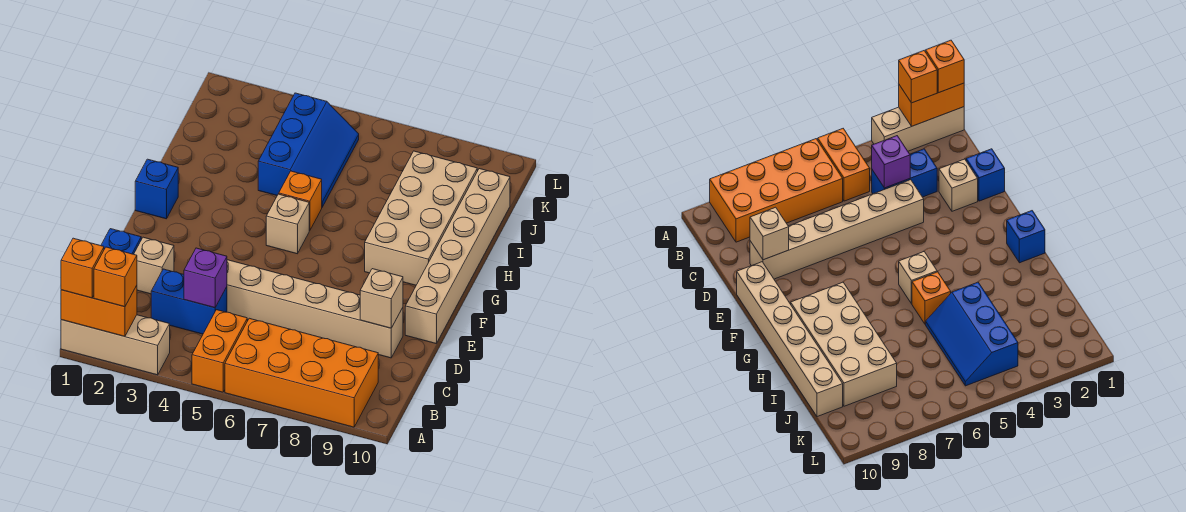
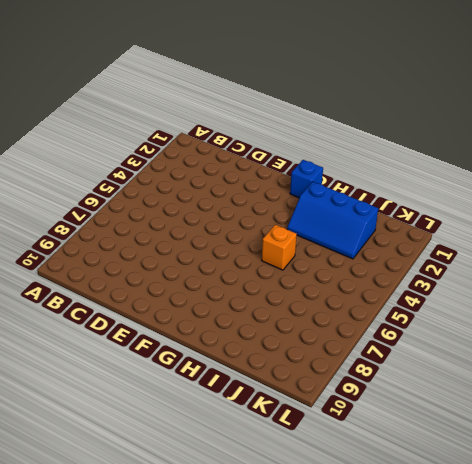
blue slope H2:J3 level 1 top 2 -> blue slope I4:K5 level 1 top 4
none -> tan brick A1:A3 level 1
none -> orange brick A5:B5 level 1
none -> orange brick A6:B9 level 1

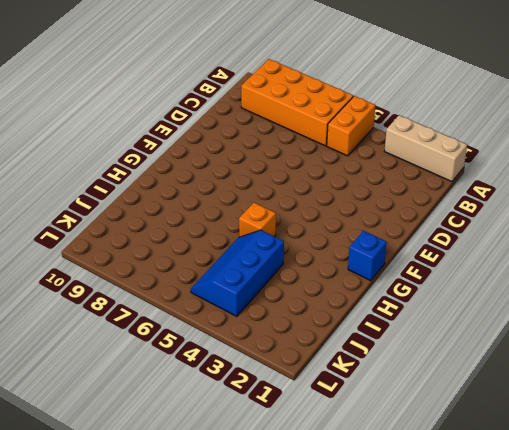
none -> blue brick C3:C4 level 1
none -> blue brick D1 level 1
none -> tan brick D2 level 1

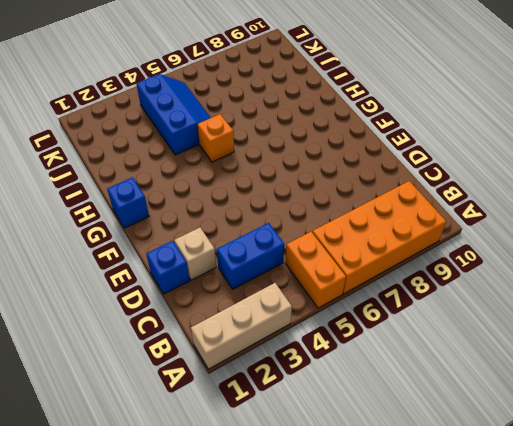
none -> tan brick D4:D9 level 1
none -> tan brick E10:J10 level 1
none -> tan brick G5 level 1

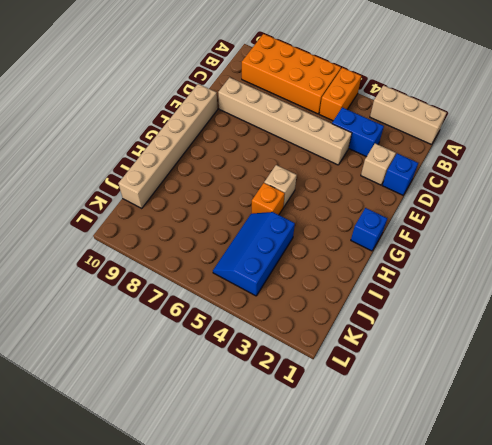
none -> tan brick G8:J9 level 1
none -> orange brick A1:A2 level 2
none -> purple brick C4 level 2

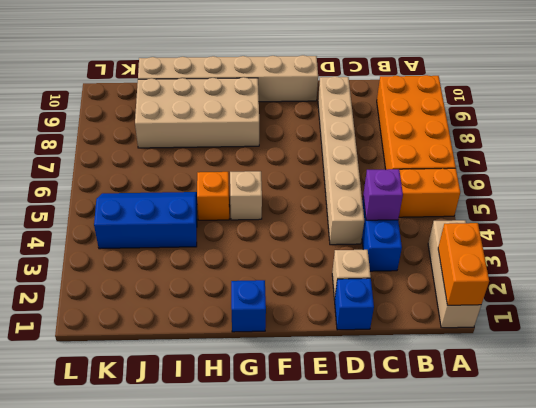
none -> tan brick D9 level 2
none -> orange brick A1 level 3
none -> orange brick A2 level 3

